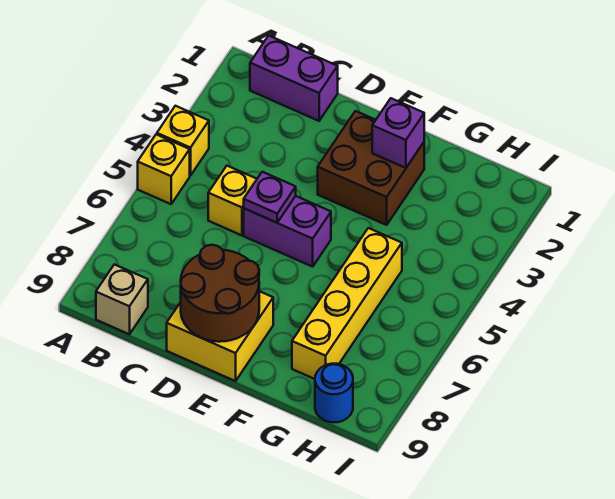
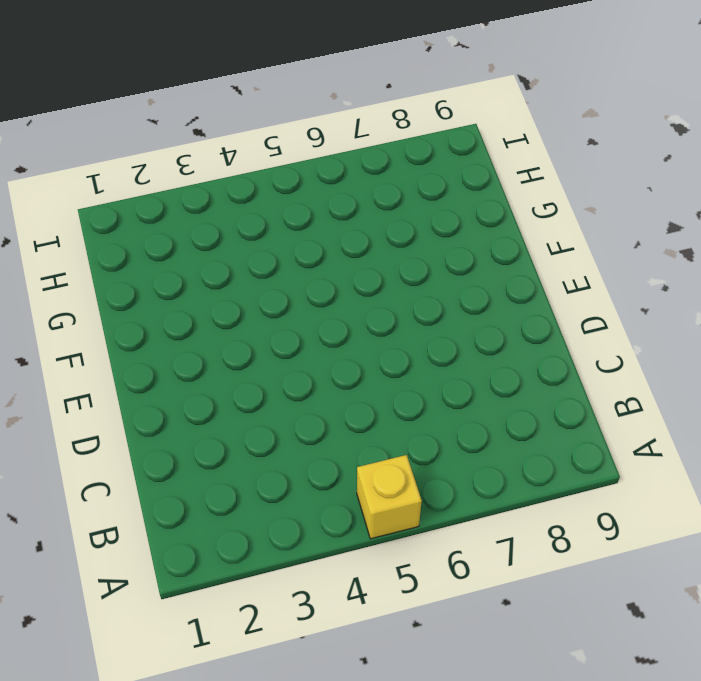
none -> yellow brick A4 level 1
none -> purple brick B1:C1 level 1
none -> tan brick B9 level 1

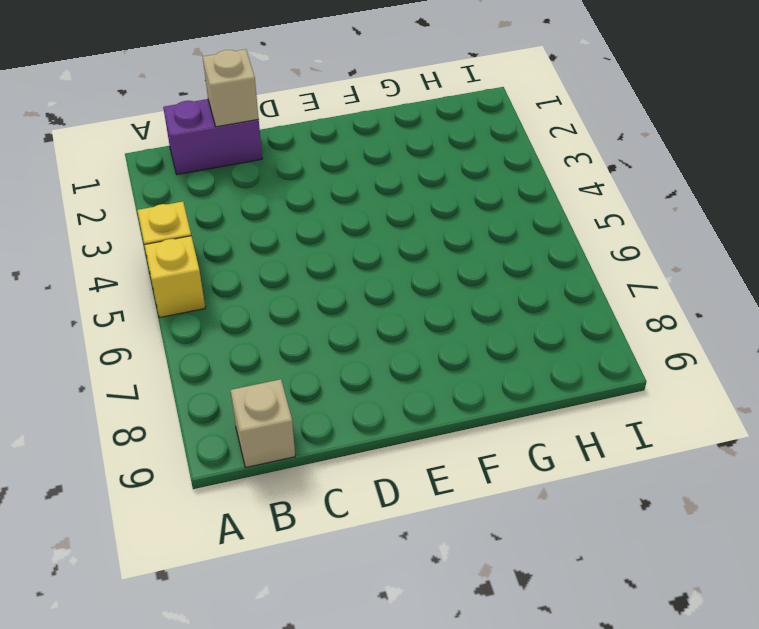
tan brick C1 level 2 -> none
none -> yellow brick C5 level 1
none -> purple brick D5:E5 level 1
none -> yellow brick D8:E9 level 1

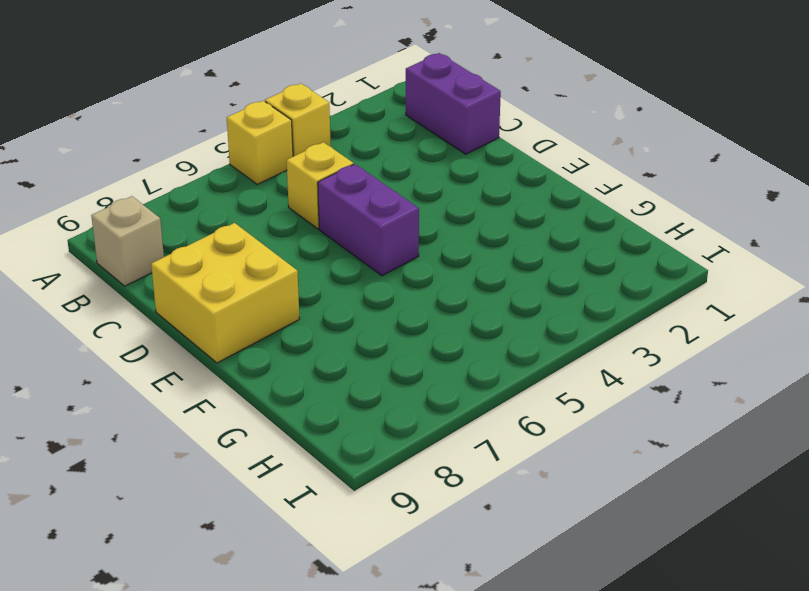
none -> brown brick E2:F3 level 1
none -> yellow brick G5:G8 level 1
none -> blue round brick H9 level 1

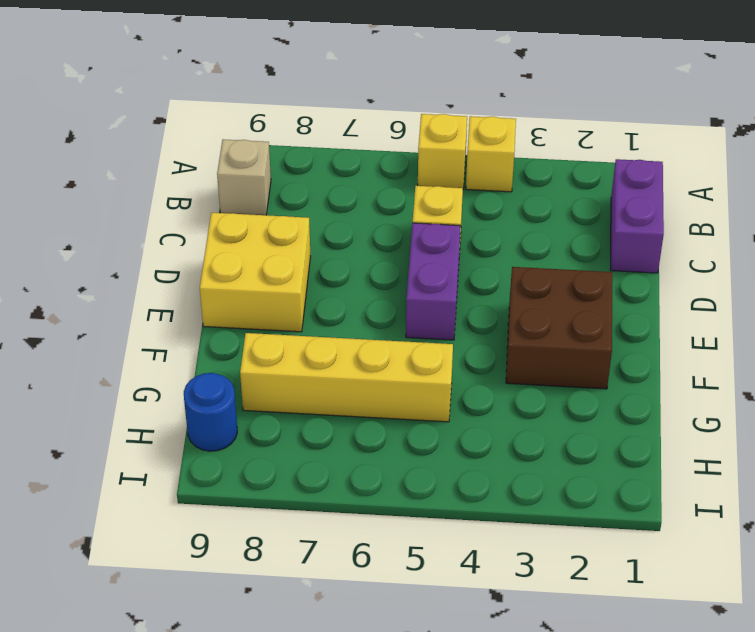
none -> purple plate D5 level 2
none -> brown round brick D8:E9 level 2
none -> purple brick F2 level 2

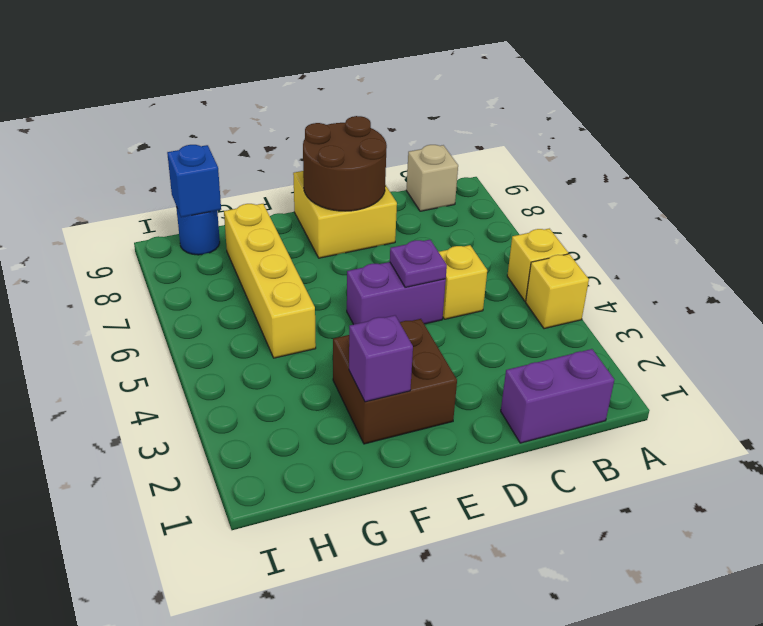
blue brick H9 level 2 -> none

